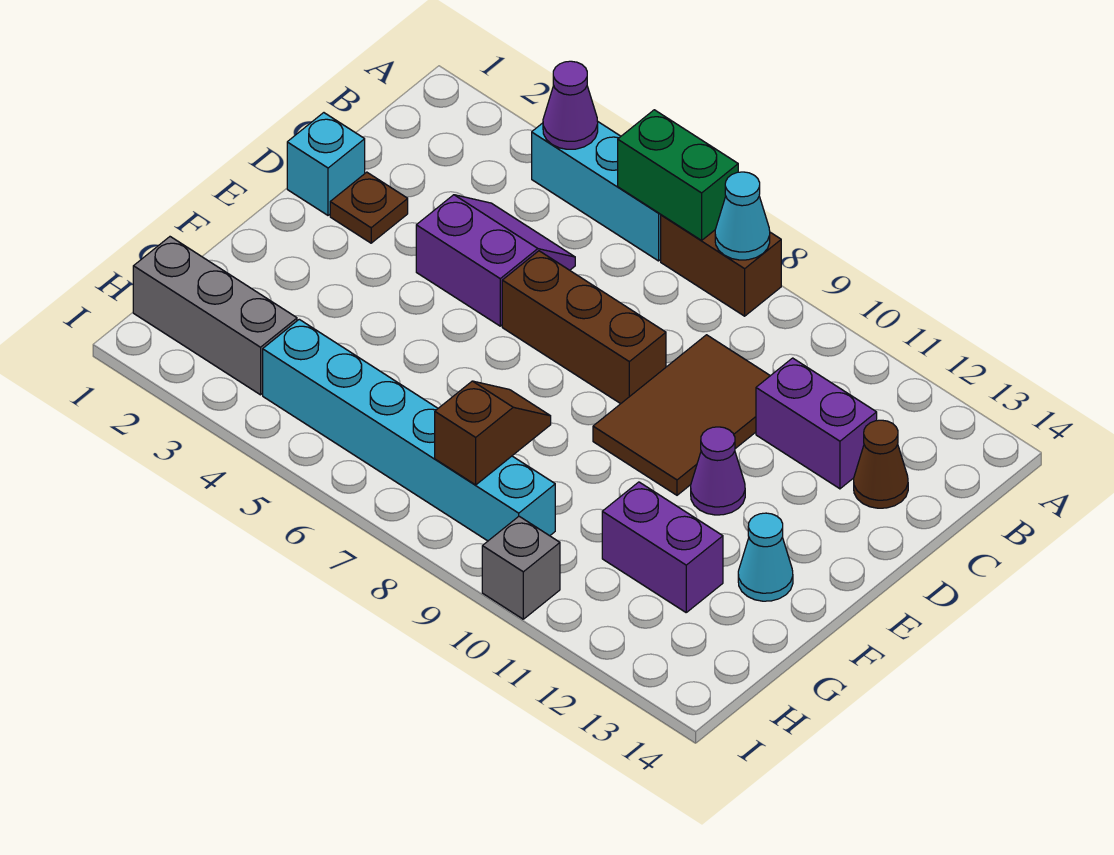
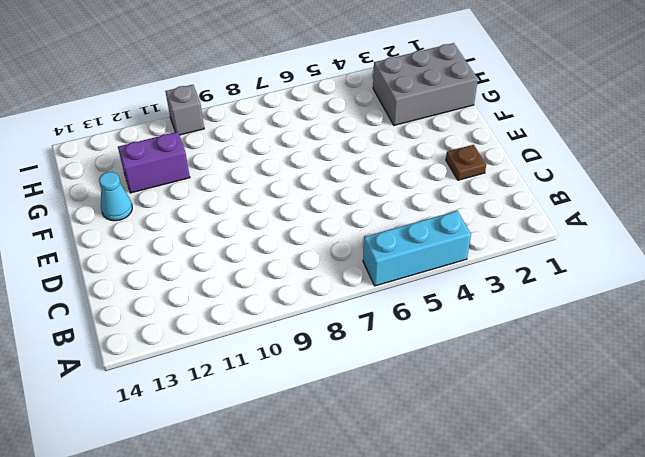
grey brick G1:H3 level 1 -> grey brick H1:H3 level 1
none -> brown brick A7:A8 level 1
none -> purple slope C4:D5 level 1 top D
none -> brown tile C9:E10 level 1

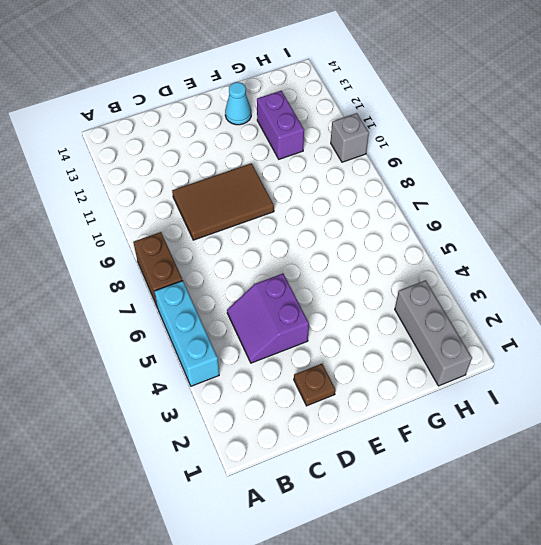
none -> purple brick C11:C12 level 1
none -> brown cone C13 level 1
none -> cyan brick D1 level 1

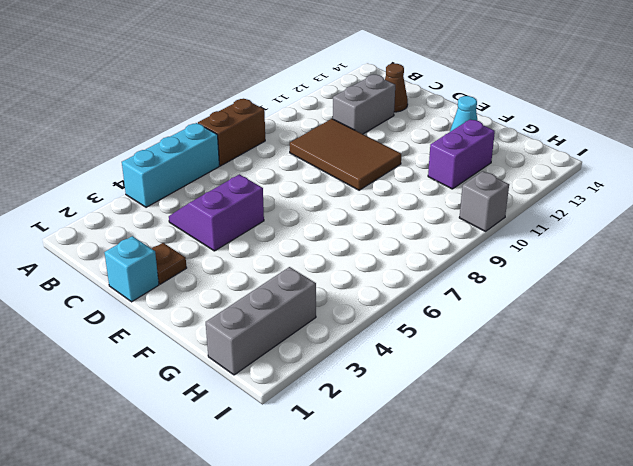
grey brick C11:C12 level 1 -> purple brick C11:C12 level 1
none -> brown brick D6:D8 level 1
none -> purple cone E11 level 1
none -> cyan brick H4:H9 level 1

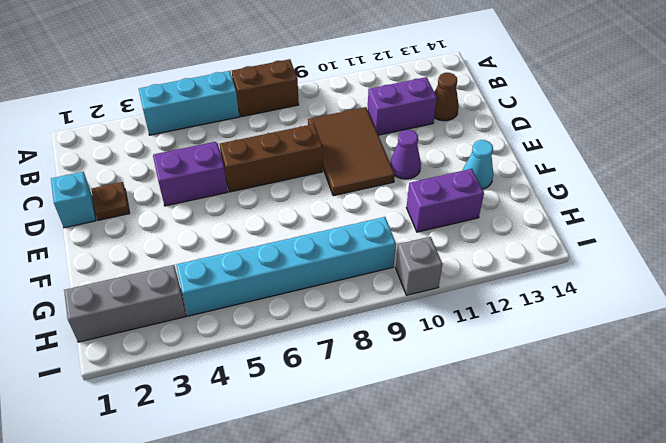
none -> purple cone A4 level 2
none -> green brick A6:A7 level 2
none -> cyan cone A8 level 2

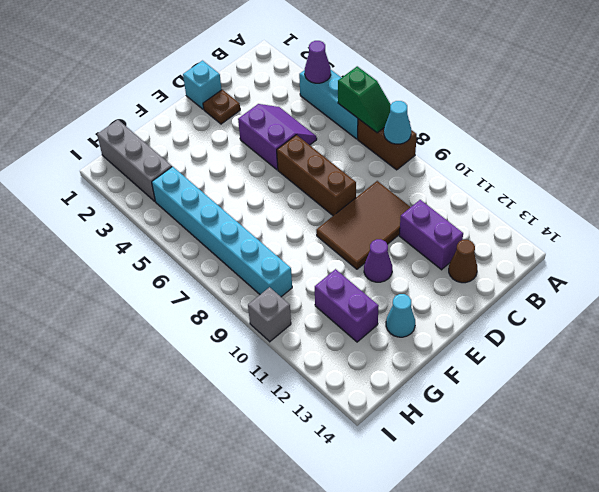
green slope A6:A7 level 2 top 6 -> green brick A6:A7 level 2
none -> brown slope G8:H8 level 2 top H

